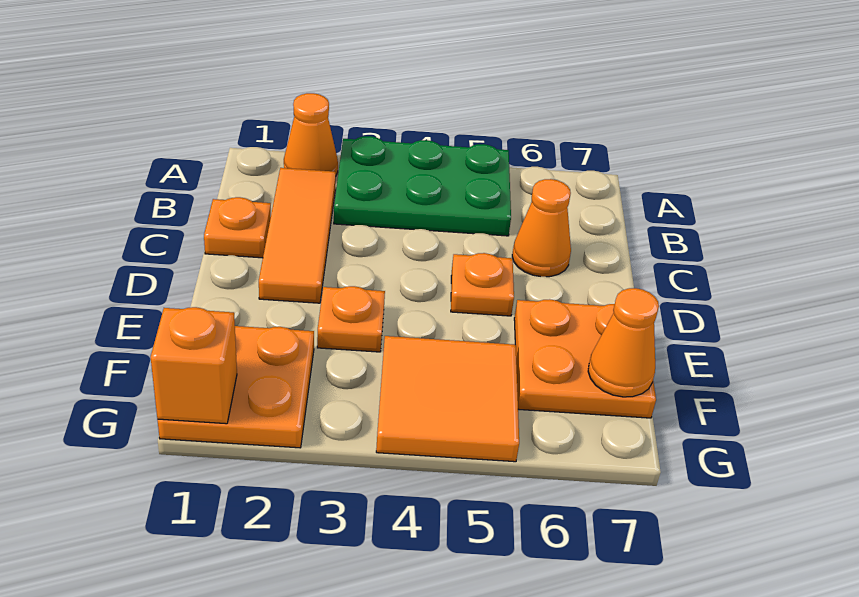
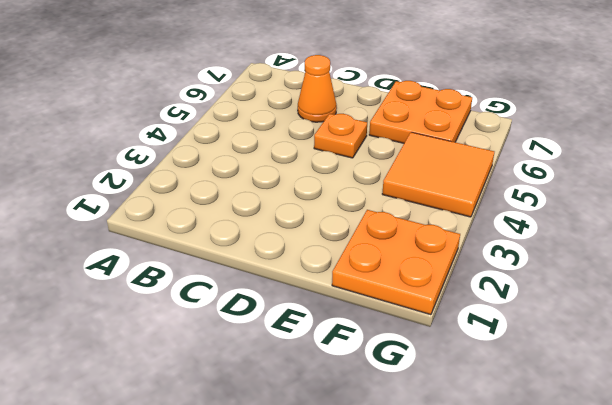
none -> orange cone A2 level 1
none -> green plate A3:B5 level 1
none -> orange tile B2:D2 level 1

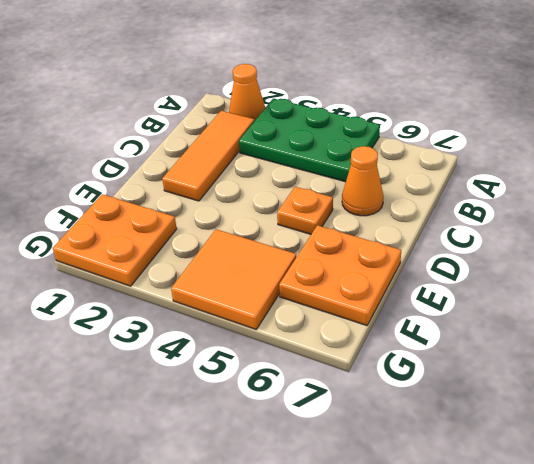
none -> orange plate C1 level 1
none -> orange plate E3 level 1
none -> orange cone F7 level 2

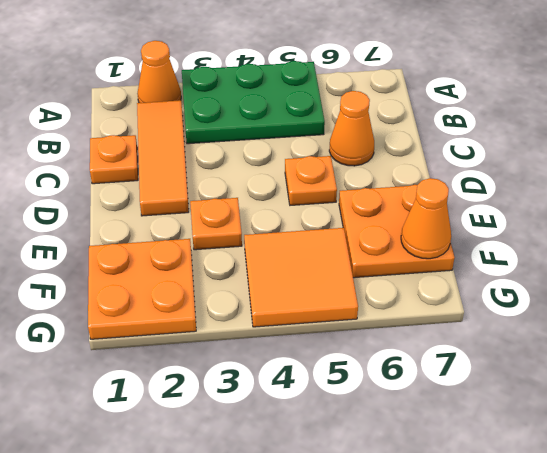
none -> orange brick G1 level 2

